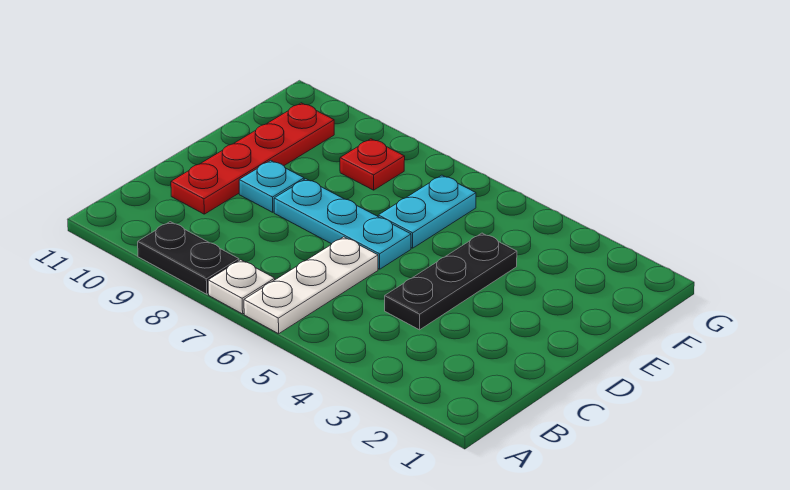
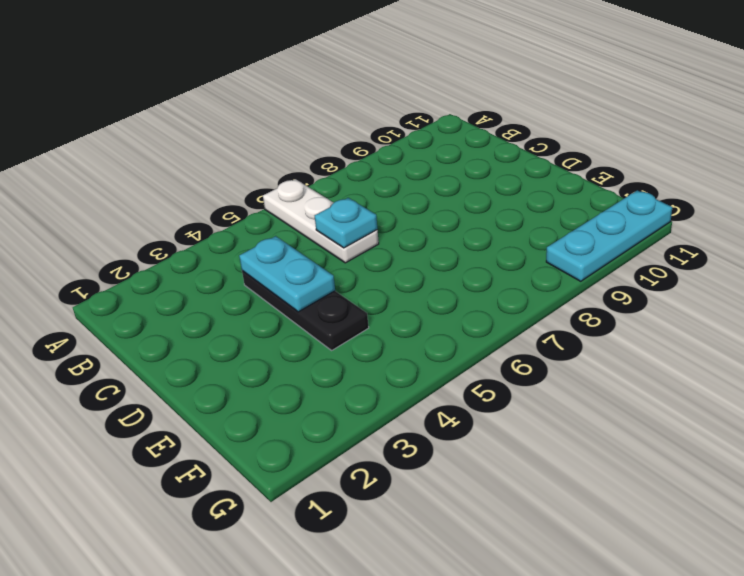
cyan plate C4:D4 level 2 -> cyan plate E6:F6 level 1
cyan plate C6 level 2 -> cyan plate D9 level 1
cyan plate G9:G11 level 1 -> cyan plate D6:D8 level 1
none -> white plate A7 level 1
none -> black plate A8:A9 level 1

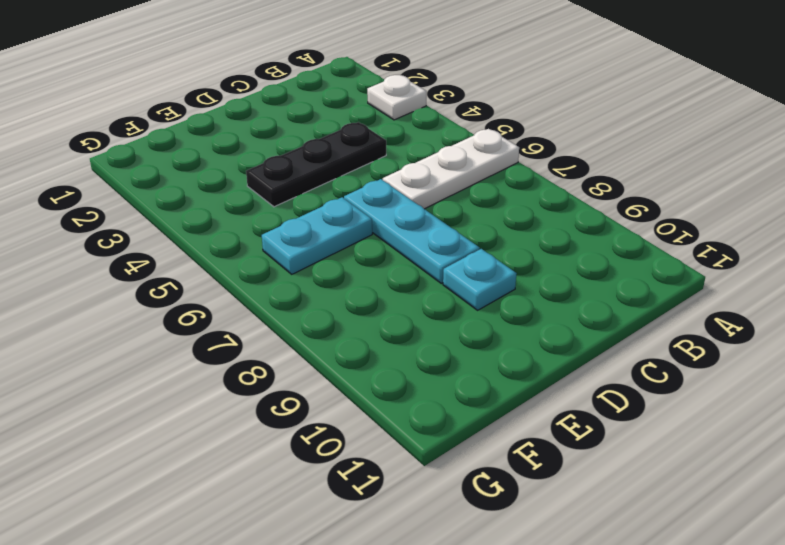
white plate A3 level 1 -> white plate A7 level 1
none -> black plate A8:A9 level 1
none -> red plate C10:F10 level 1

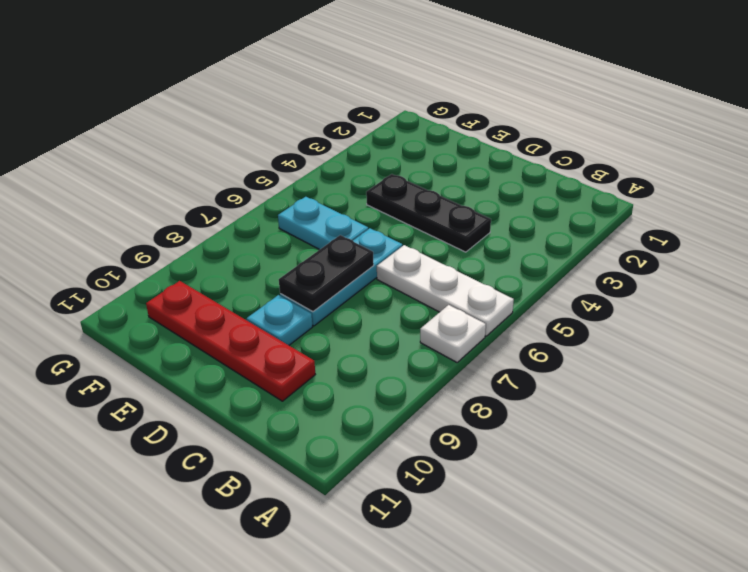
black plate D7:D8 level 2 -> black plate A8:A9 level 1
none -> red plate F8 level 1

